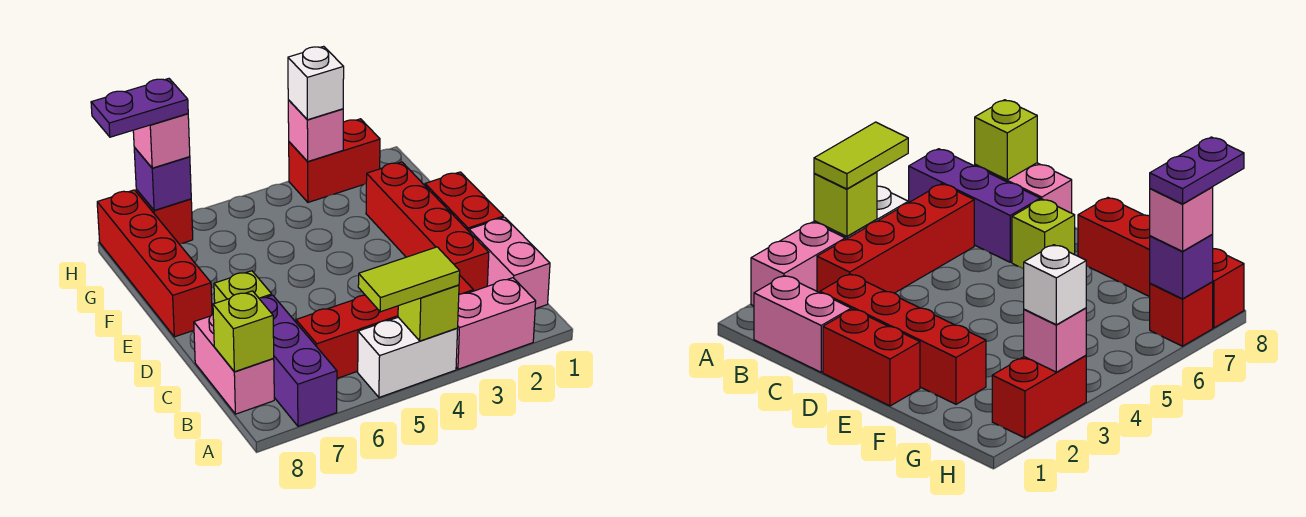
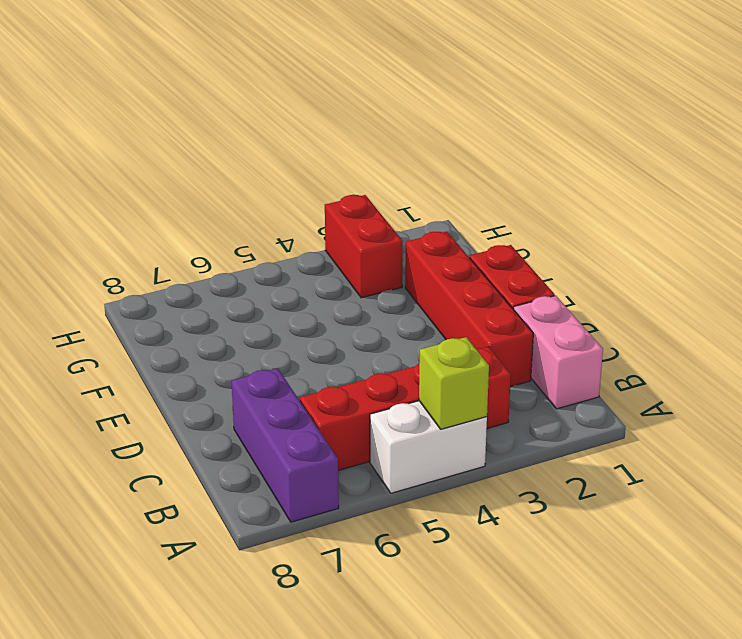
red brick G3:H3 level 1 -> red brick H2:H3 level 1
none -> pink brick A2:A3 level 1
none -> pink brick B8:C8 level 1
none -> lime brick D7 level 1

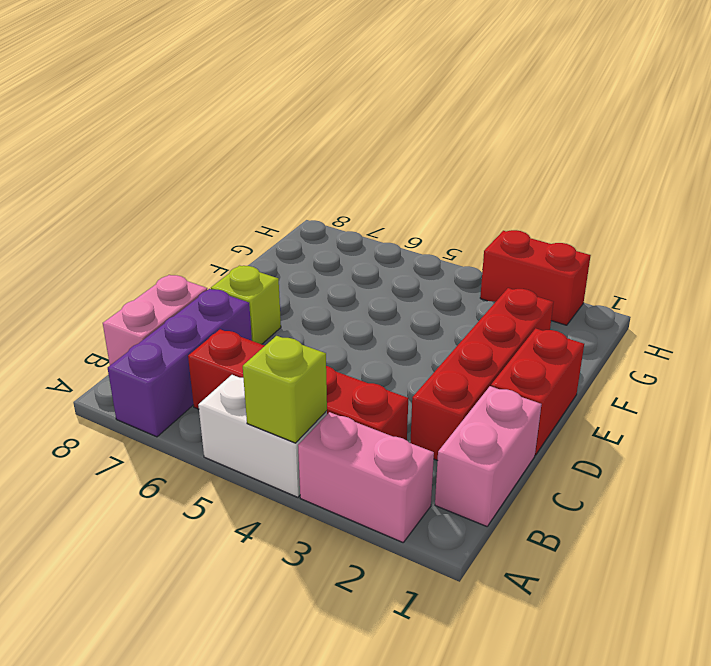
none -> red brick E8:H8 level 1
none -> red brick H7 level 1
none -> lime brick B8 level 2

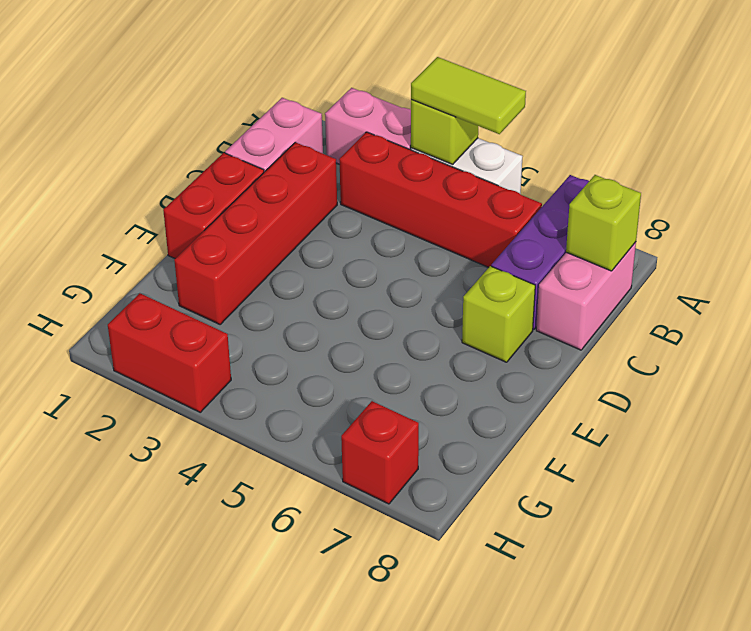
none -> red brick E8:H8 level 1
none -> pink brick H3 level 2
none -> purple brick H7 level 2

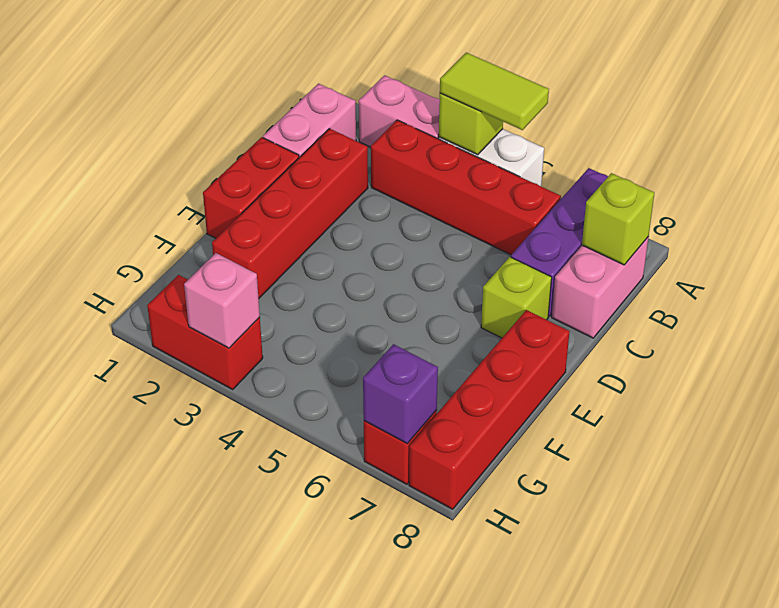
none -> white brick H3 level 3
none -> pink brick H7 level 3
none -> purple plate H7:H8 level 4

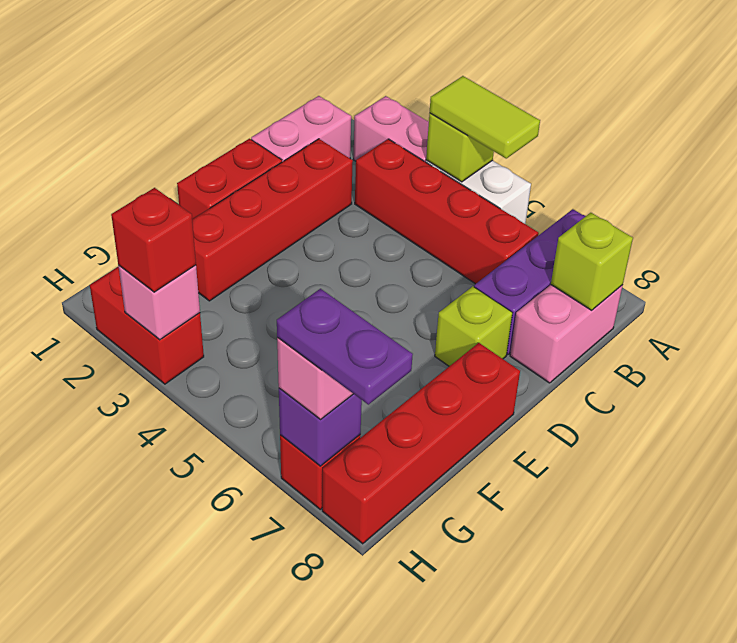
red brick H3 level 3 -> white brick H3 level 3

